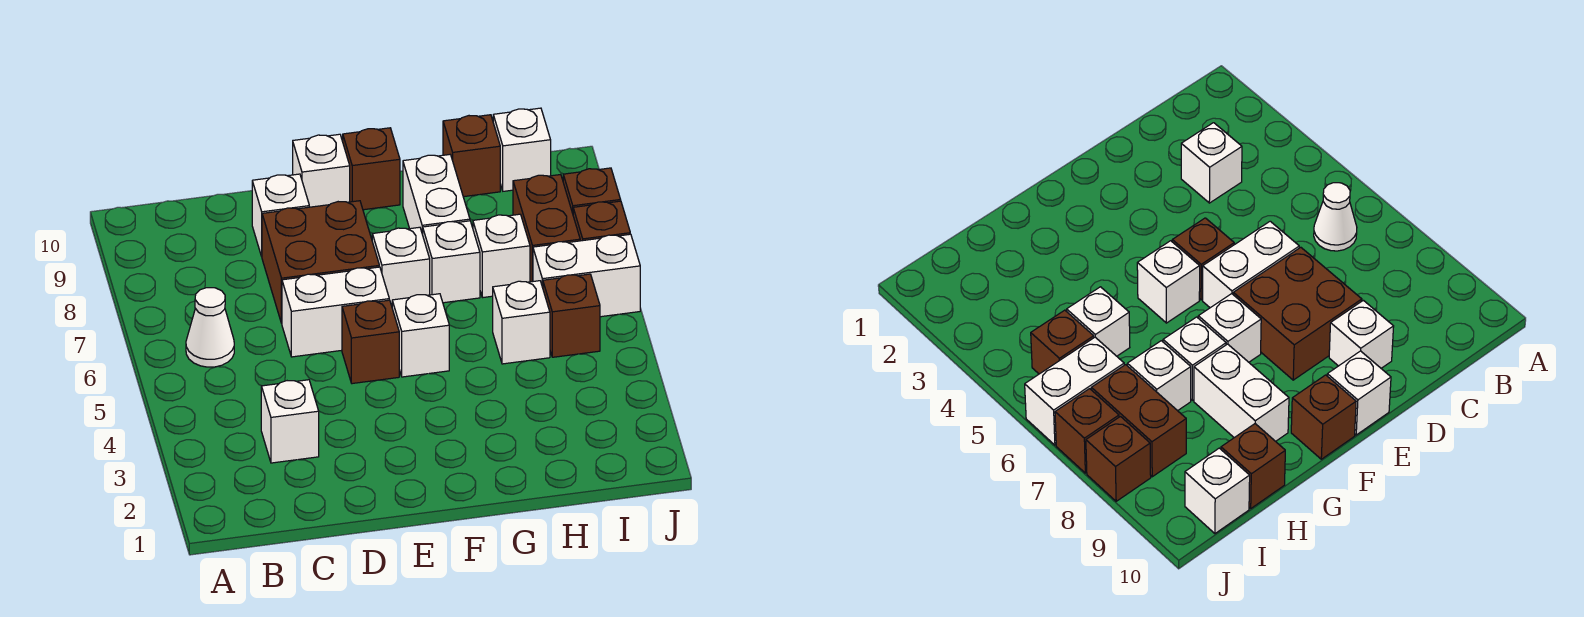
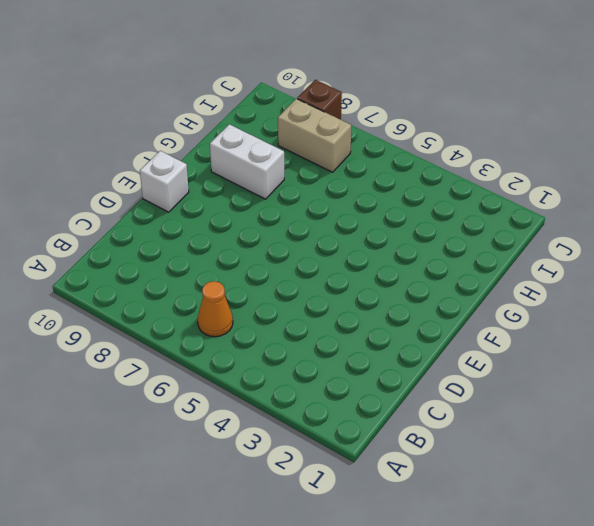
orange cone B6 level 1 -> white cone B6 level 1
tan brick I7:I8 level 1 -> brown brick I7:I8 level 1
none -> white brick C3 level 1
none -> white brick D6:E6 level 1
none -> brown brick D7:E8 level 1

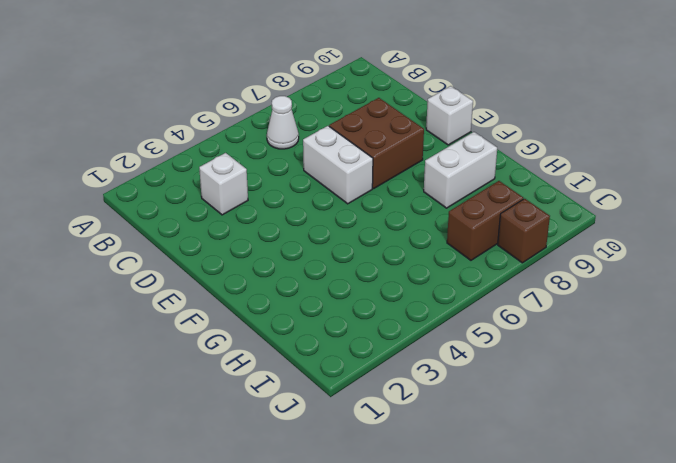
none -> white brick D9 level 1
none -> brown brick E5 level 1
none -> white brick F5 level 1

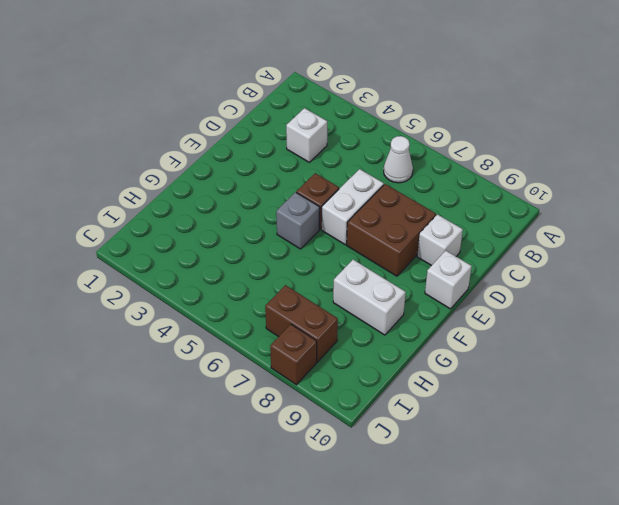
grey brick F5 level 1 -> white brick F5 level 1
none -> white brick F7 level 1
none -> brown brick F10 level 1
none -> white brick G7 level 1

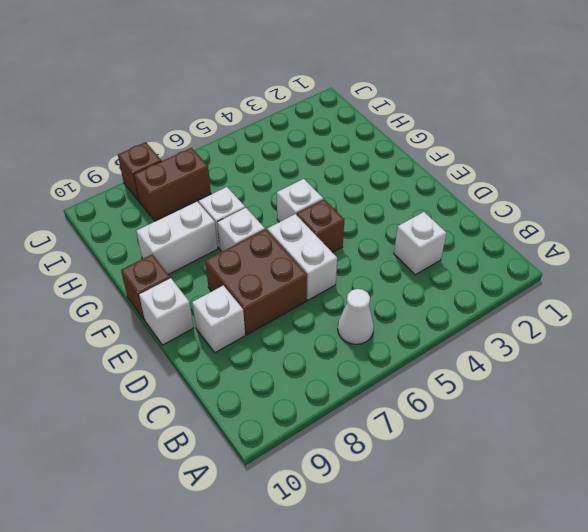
none -> white brick H5 level 1
none -> white brick H7 level 1
none -> brown brick H10 level 1

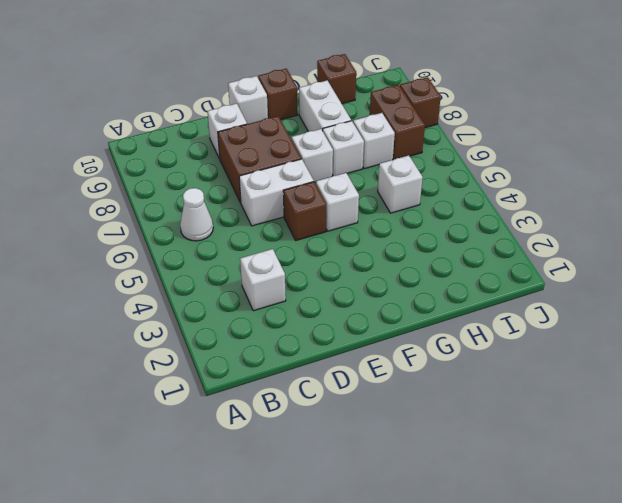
none -> brown brick I5 level 1
none -> white brick I6:J6 level 1
none -> white brick I10 level 1

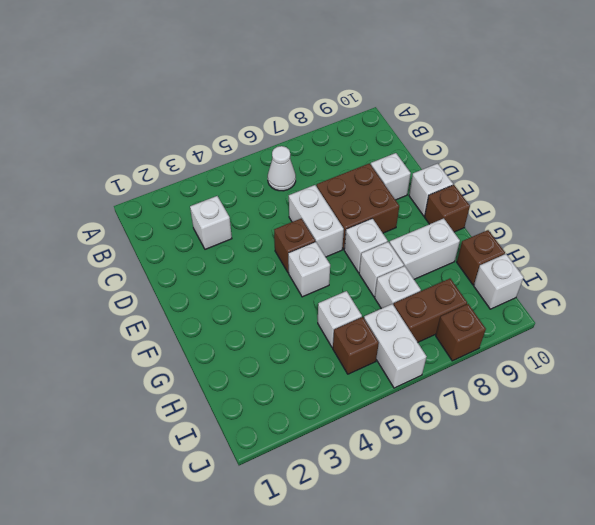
none -> brown brick J7 level 1

